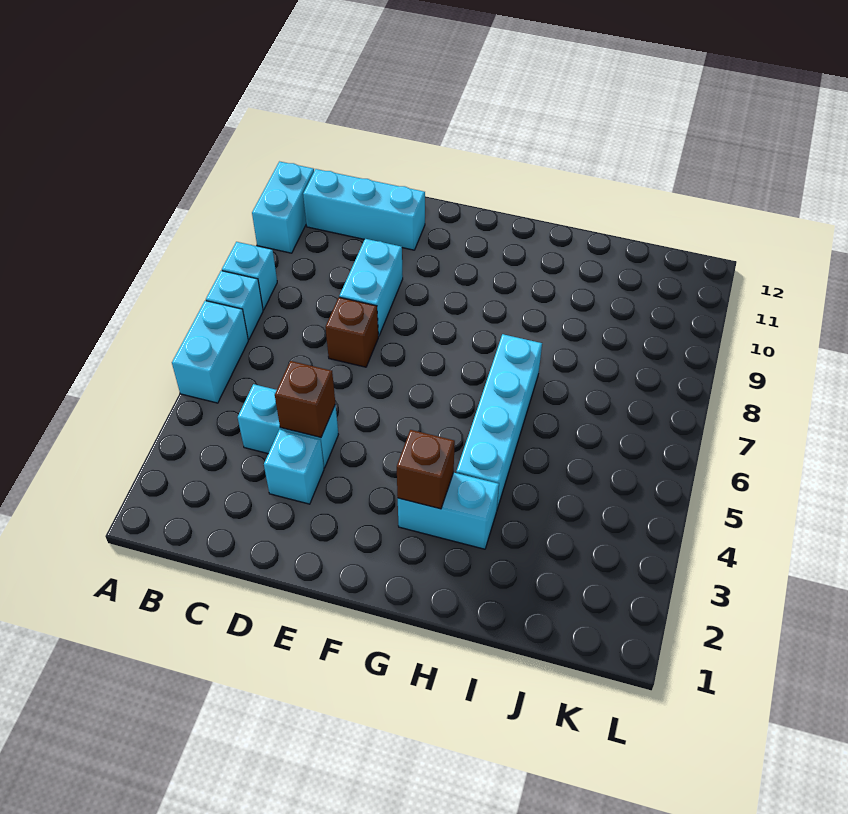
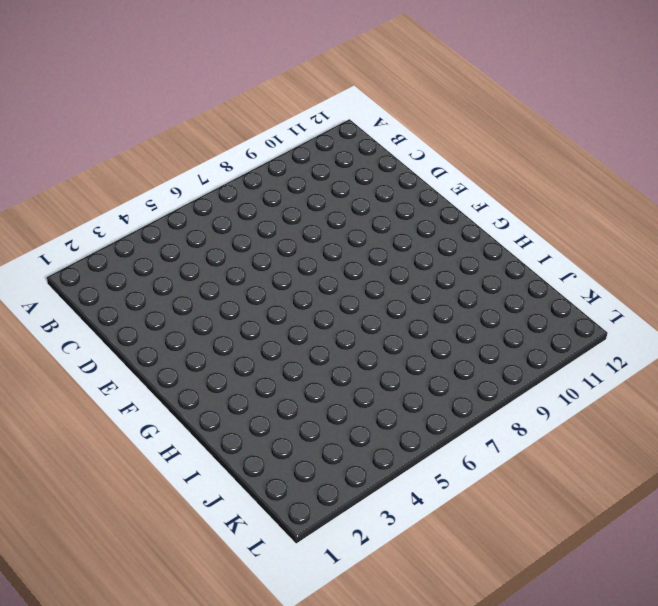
none -> cyan brick A5:A6 level 1
none -> cyan brick A7 level 1
none -> cyan brick A8 level 1

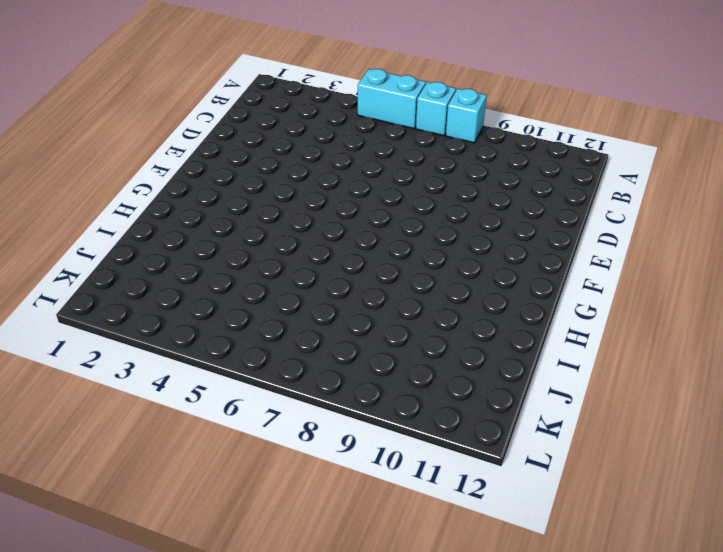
none -> cyan brick A10:A11 level 1
none -> cyan brick B11:D11 level 1
none -> cyan brick C4:D4 level 1

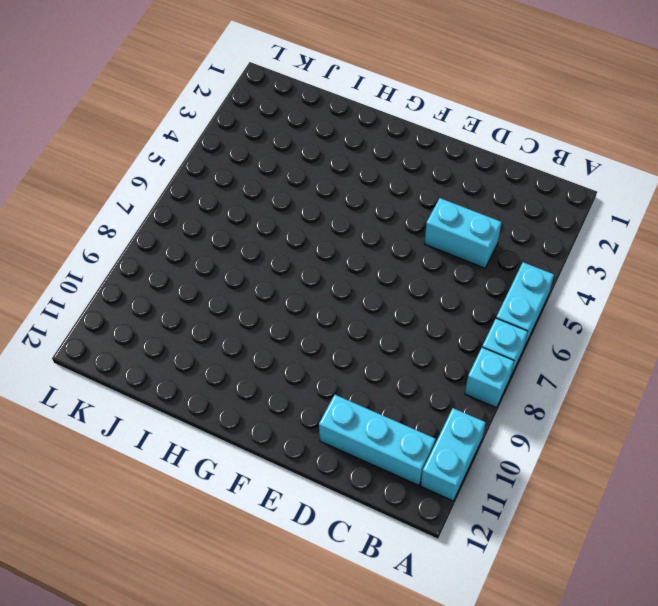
none -> cyan brick D3 level 1
none -> brown brick D7 level 1
none -> cyan brick D8:D9 level 1

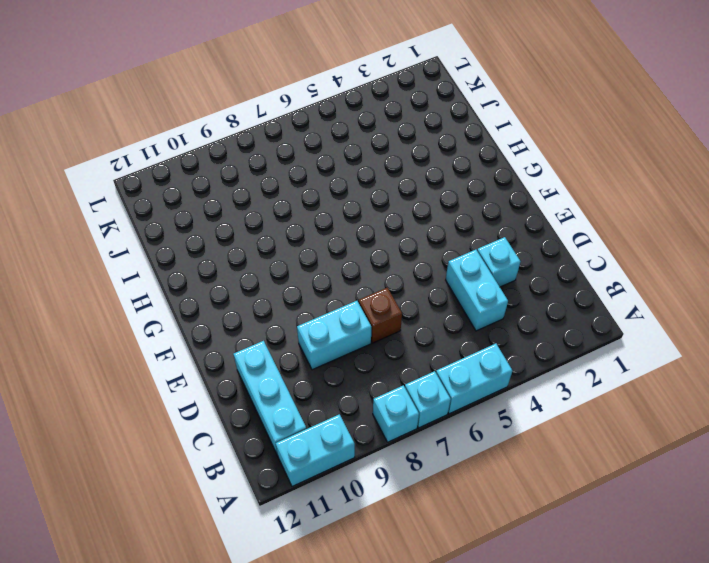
none -> cyan brick G3:H3 level 1
none -> cyan brick H4:H7 level 1
none -> brown brick D4 level 2

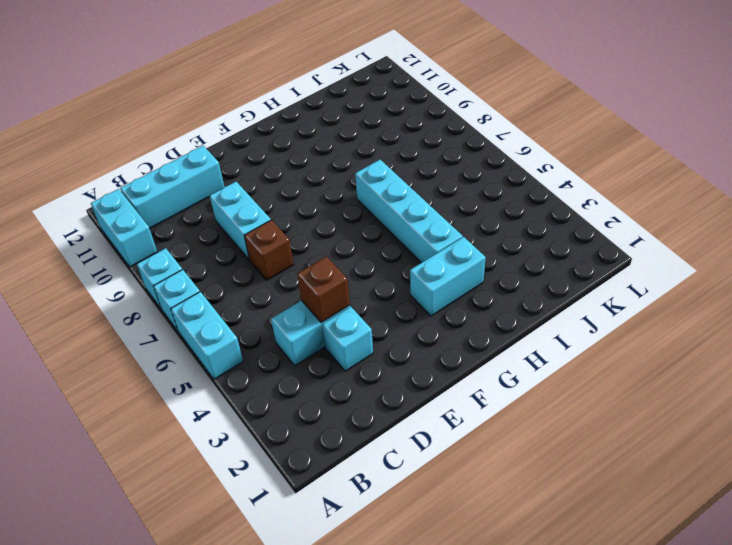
none -> brown brick G3 level 2

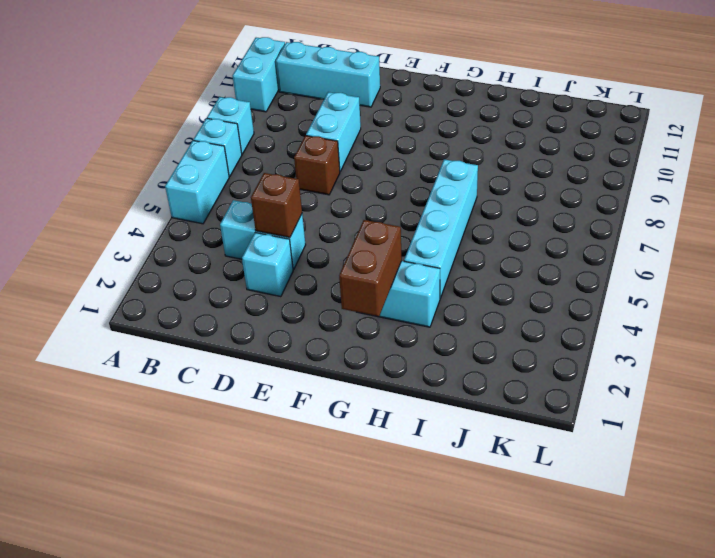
brown brick G2:G3 level 2 -> brown brick G3 level 2

